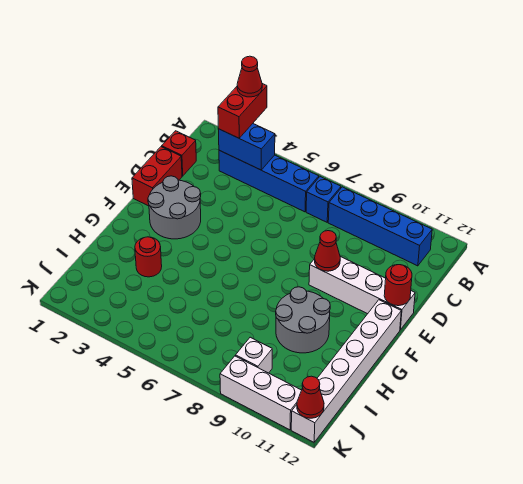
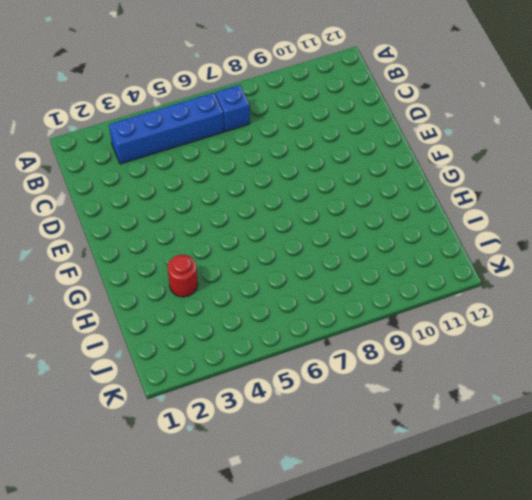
none -> blue brick B8:B11 level 1
none -> red brick C1 level 1
none -> red brick D1:E1 level 1

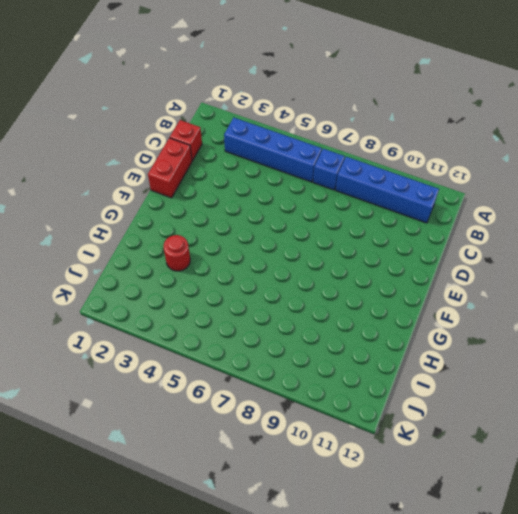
none -> grey round brick E2:F3 level 1
none -> white brick E9:E12 level 1
none -> white brick F12:K12 level 1

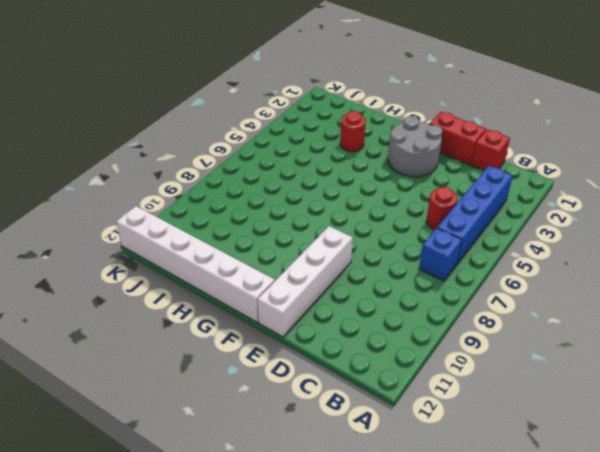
red round brick C5 level 1 -> red round brick E12 level 2
none -> blue brick B8:B11 level 1
none -> grey round brick G9:H10 level 1
none -> white brick J9 level 1

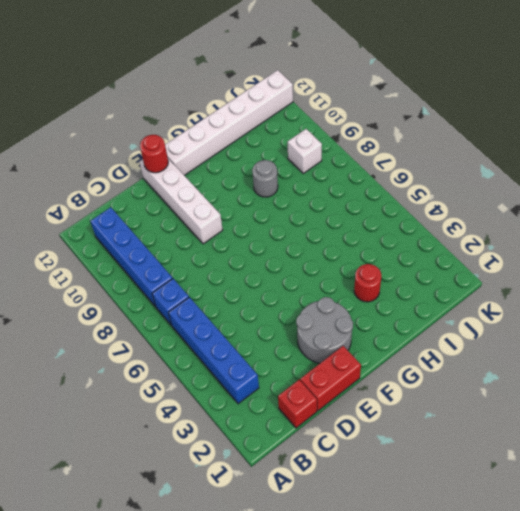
grey round brick H9 level 1 -> grey round brick G9:H10 level 1
none -> white brick K9:K11 level 1
none -> blue brick B3:B4 level 2
none -> red cone E9 level 2

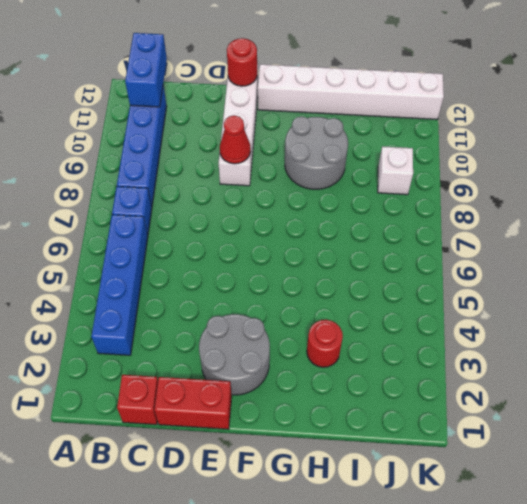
blue brick B11:B12 level 2 -> blue brick B3:B4 level 2
none -> white brick K9:K11 level 1
none -> red cone K12 level 2
none -> red brick A3:B3 level 3

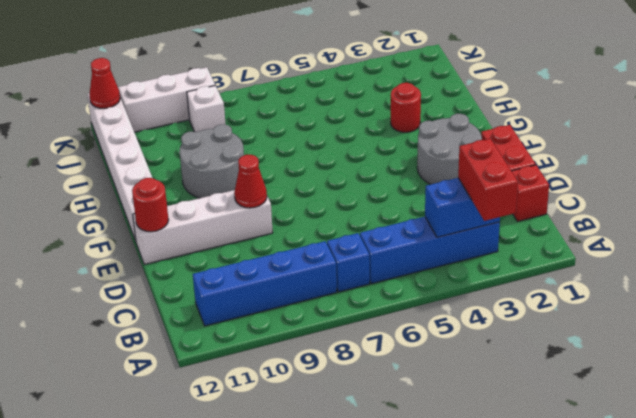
none -> red cone A3 level 4

